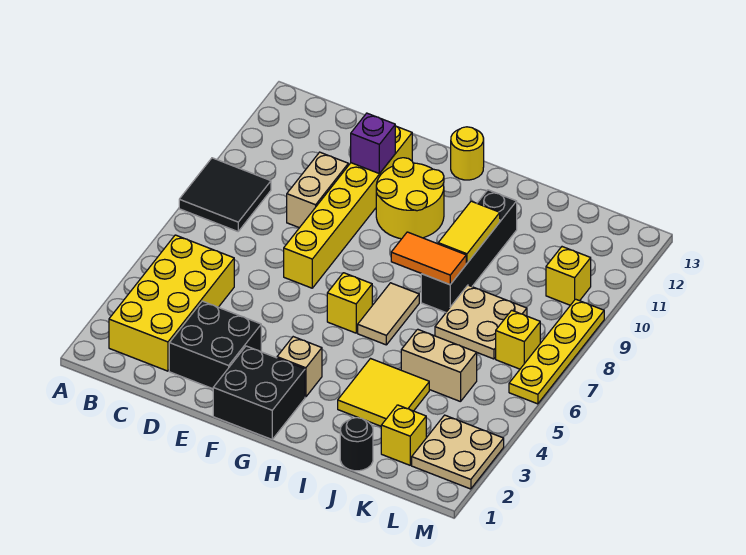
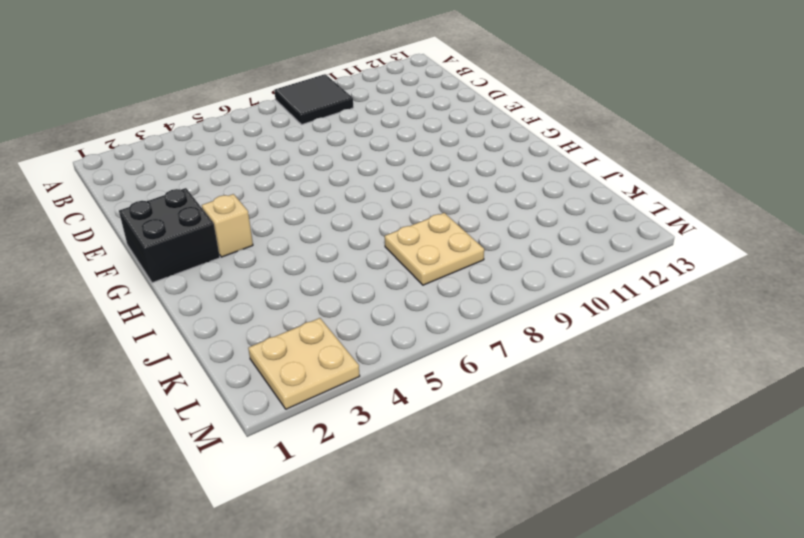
none -> yellow brick B2:C5 level 1
none -> black brick D2:E3 level 1
none -> tan brick D9:D10 level 1

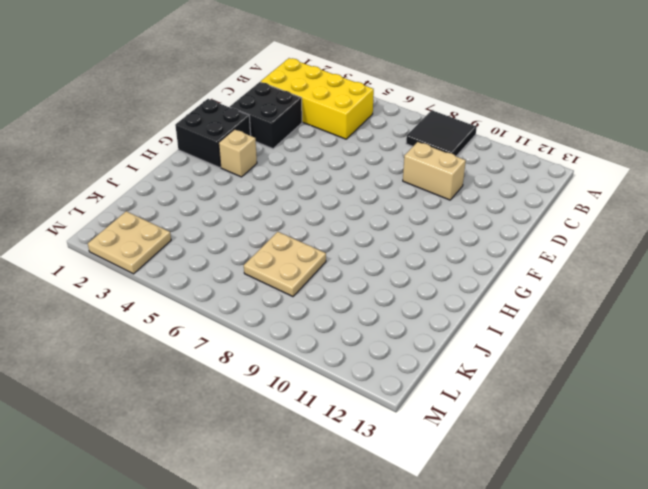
none -> yellow brick E7:E12 level 1
none -> yellow round brick F10:G11 level 1
none -> yellow brick G6 level 1

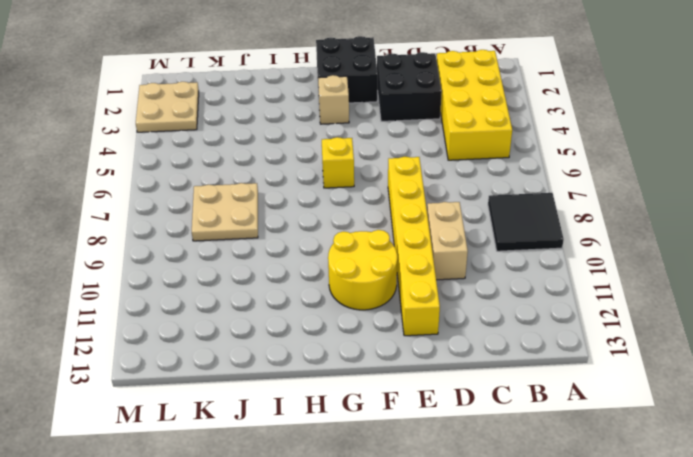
none -> yellow round brick G13 level 1
none -> tan tile H6:H7 level 1
none -> yellow tile I3:J4 level 1

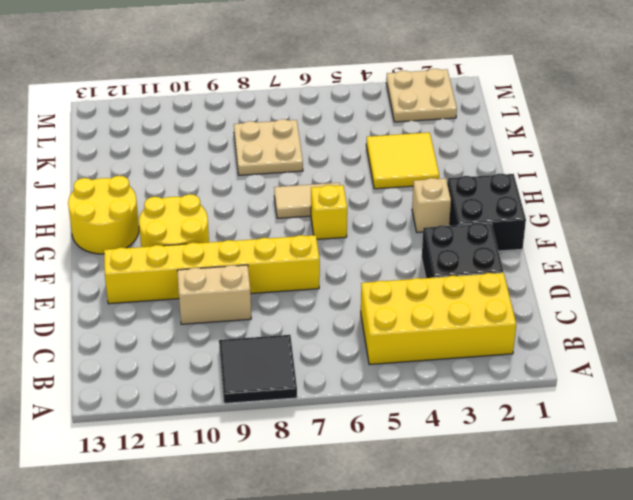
yellow round brick G12:H13 level 1 -> yellow round brick G13 level 1
none -> black brick I8:I11 level 1
none -> black round brick J1 level 1
none -> tan brick J5:K5 level 1

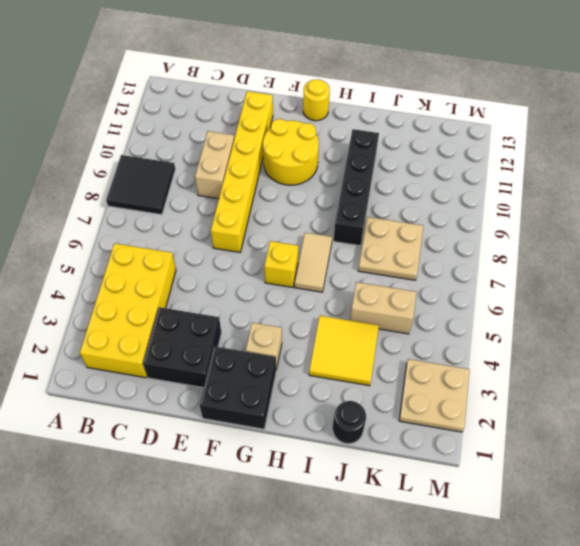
none -> yellow brick K2 level 1
none -> yellow brick L7 level 1
none -> yellow brick L10 level 1

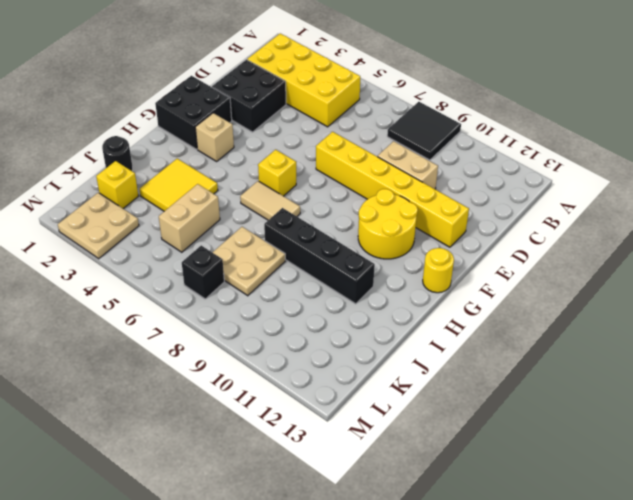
black brick L7 level 1 -> yellow brick L7 level 1
none -> yellow brick L10 level 1
none -> yellow plate M6:M9 level 1
none -> purple brick E11 level 2

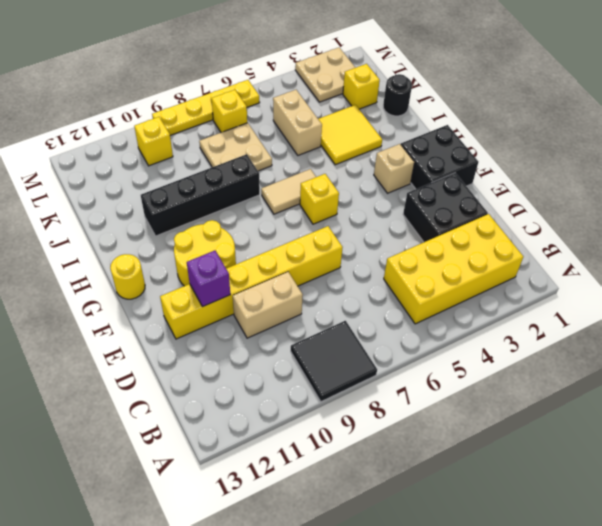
none -> orange tile H8:I8 level 2
none -> yellow tile I9:I10 level 2

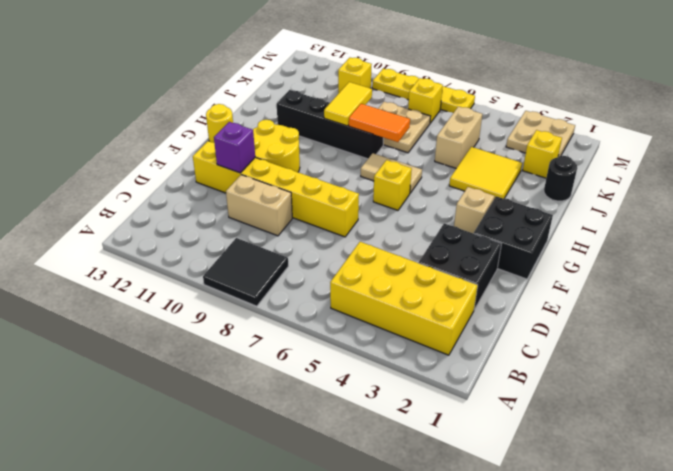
orange tile I7:I8 level 2 -> orange tile H8:I8 level 2
yellow tile I9:J9 level 2 -> yellow tile I9:I10 level 2

